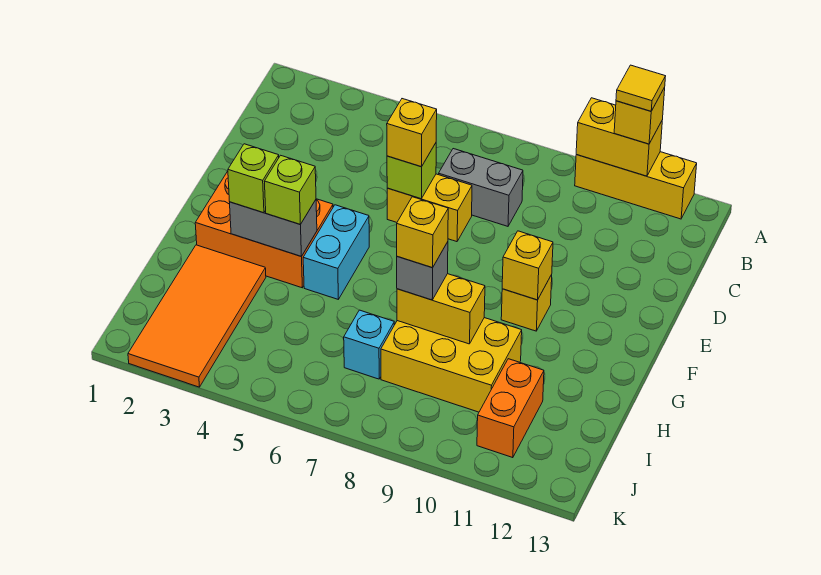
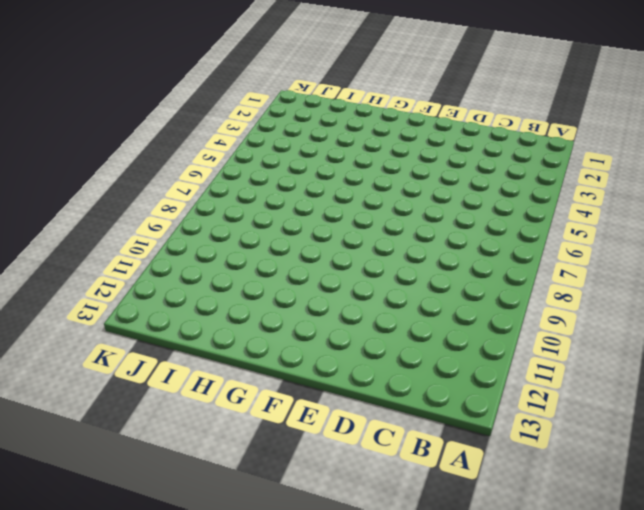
none -> yellow brick A10:A12 level 1
none -> grey brick C7:C8 level 1
none -> yellow brick D6:D7 level 1

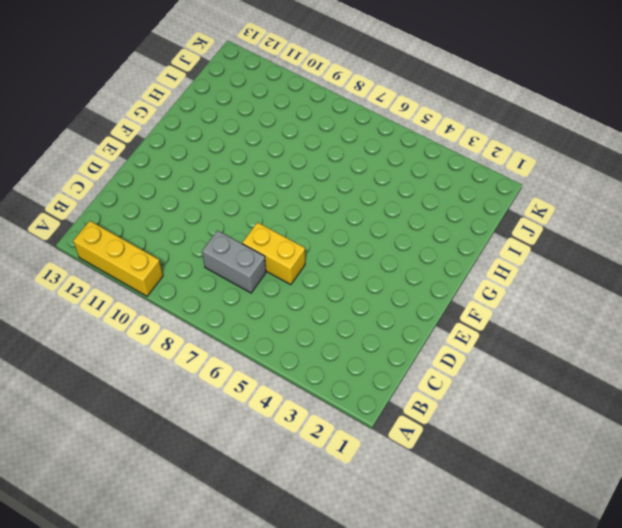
none -> orange brick F2:G4 level 1
none -> cyan brick F5:G5 level 1
none -> yellow brick F10 level 1

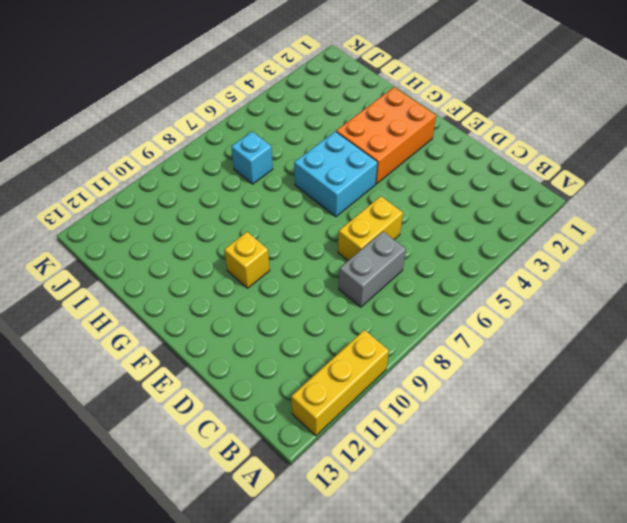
cyan brick F5:G6 level 1 -> cyan brick F5:G5 level 1
none -> orange tile H2:K3 level 1
none -> yellow brick H8:I10 level 1
none -> orange brick I11:J11 level 1

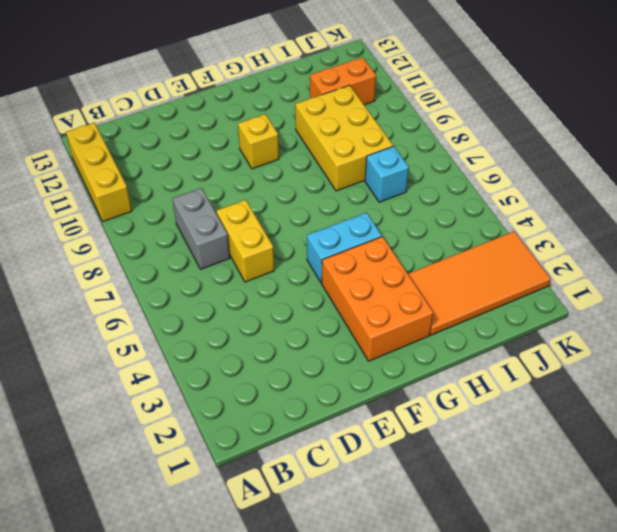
none -> yellow brick A10:A11 level 2
none -> lime brick D6 level 2
none -> yellow brick F10 level 2

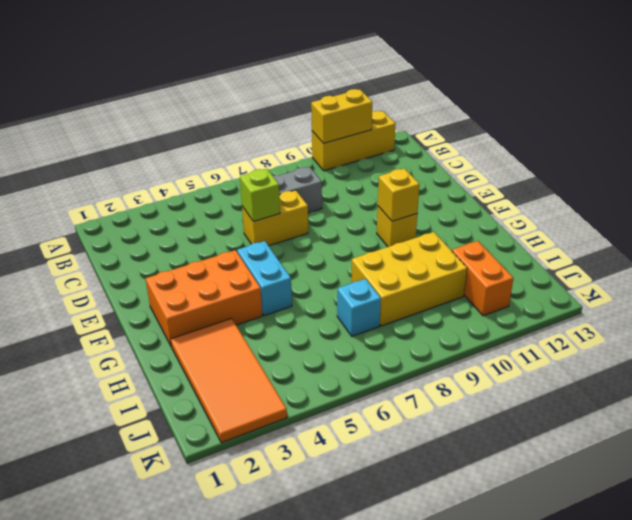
none -> grey brick G3:G4 level 2
none -> yellow brick H8:H9 level 2
none -> yellow brick A11 level 3

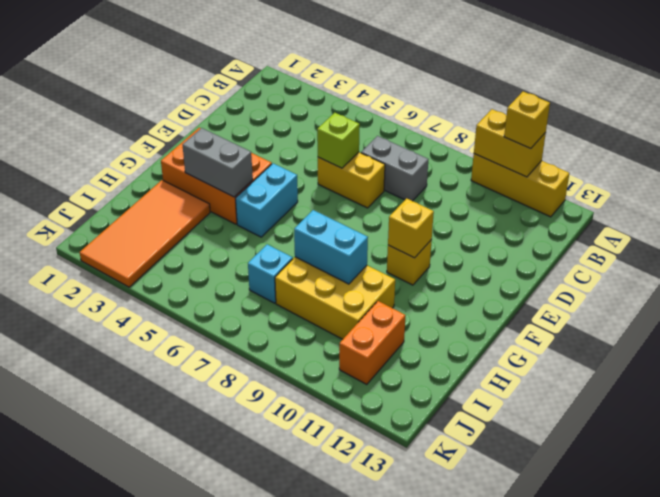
cyan brick H8:H9 level 2 -> yellow brick H8:H9 level 2
none -> yellow brick D6 level 3
none -> lime brick G3 level 3
none -> lime brick G4 level 3

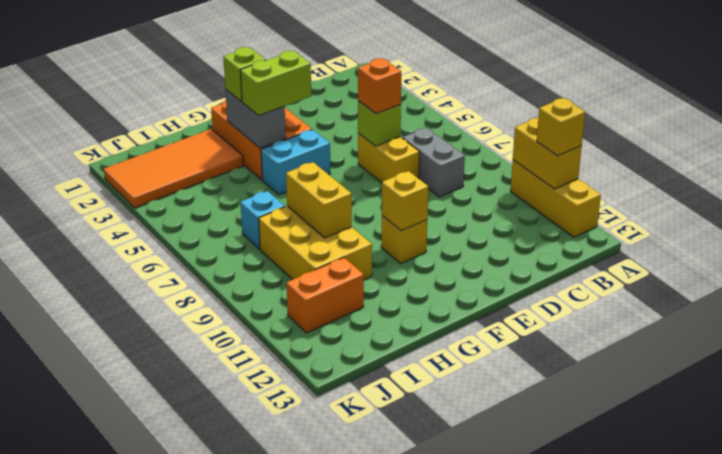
orange brick D6 level 3 -> yellow brick D6 level 3
lime brick F4:G4 level 3 -> lime brick G4 level 3
none -> grey brick H8 level 3
none -> yellow tile A11 level 4
none -> yellow brick H8 level 4

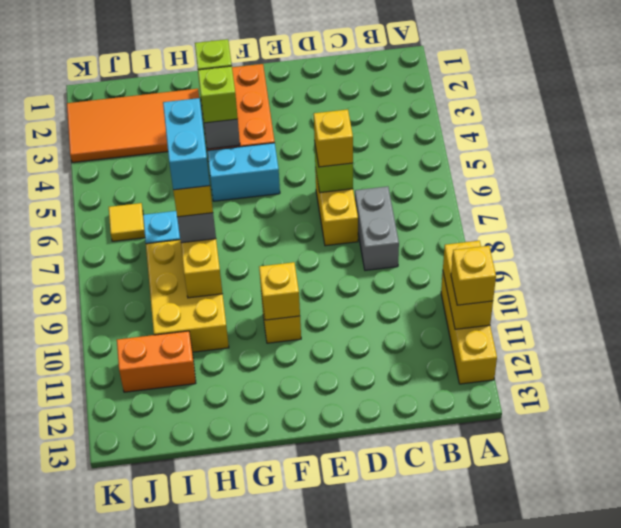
cyan brick H7:H8 level 5 -> none
yellow tile J6 level 1 -> yellow tile A11 level 4

